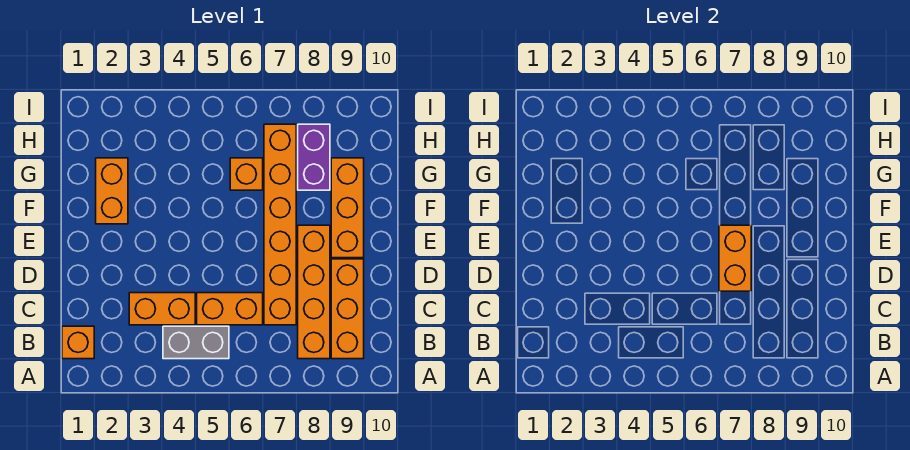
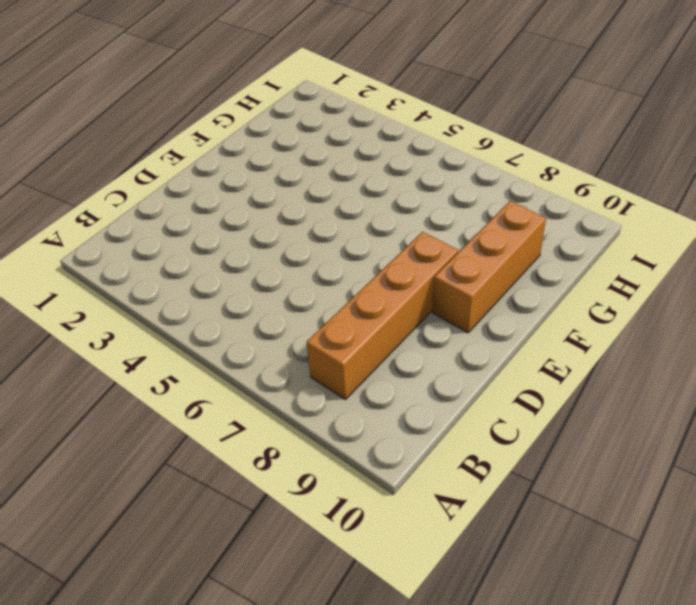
none -> orange brick B1 level 1
none -> grey brick B4:B5 level 1
none -> orange brick B9:D9 level 1

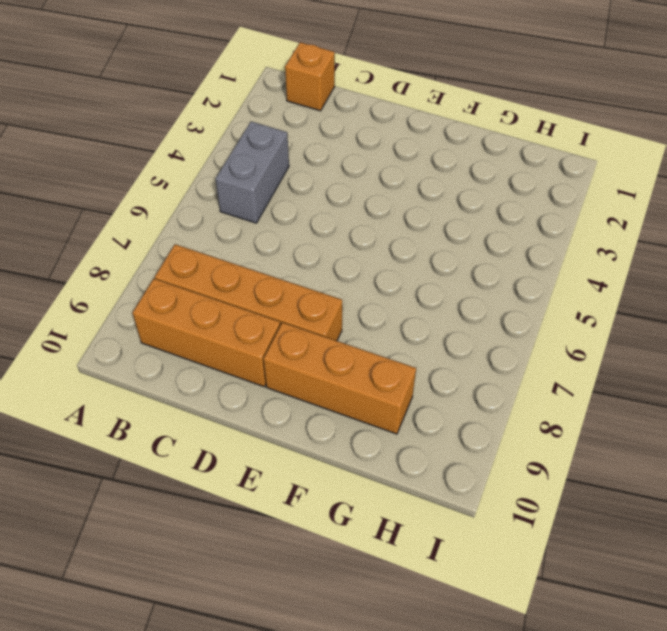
none -> orange brick C3:C4 level 1
none -> orange brick C5:C6 level 1
none -> orange brick C7:H7 level 1

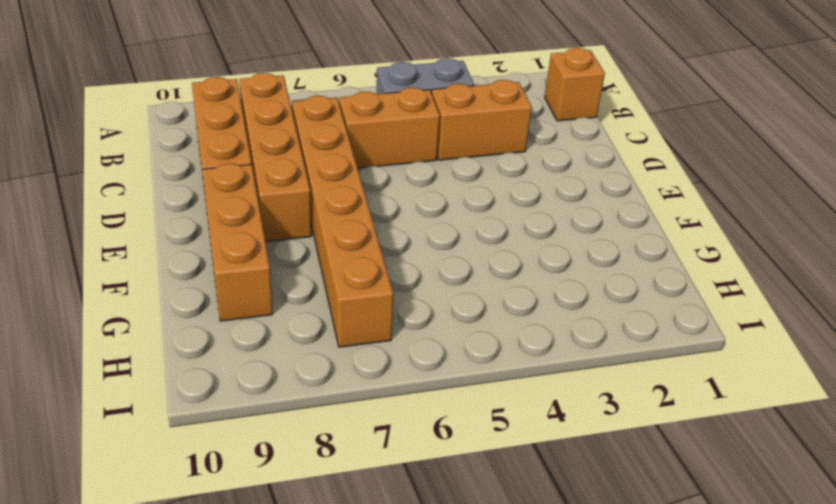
none -> orange brick F2:G2 level 1
none -> orange brick G6 level 1
none -> purple brick G8:H8 level 1

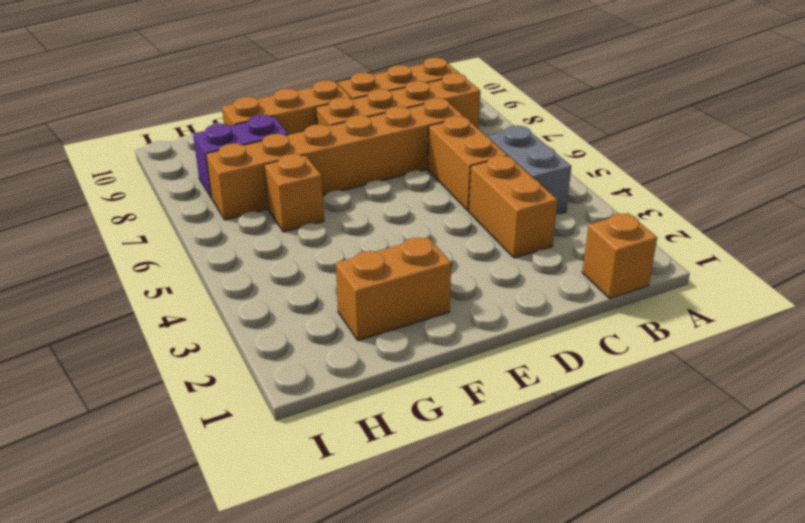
none -> orange brick D7:E7 level 2

